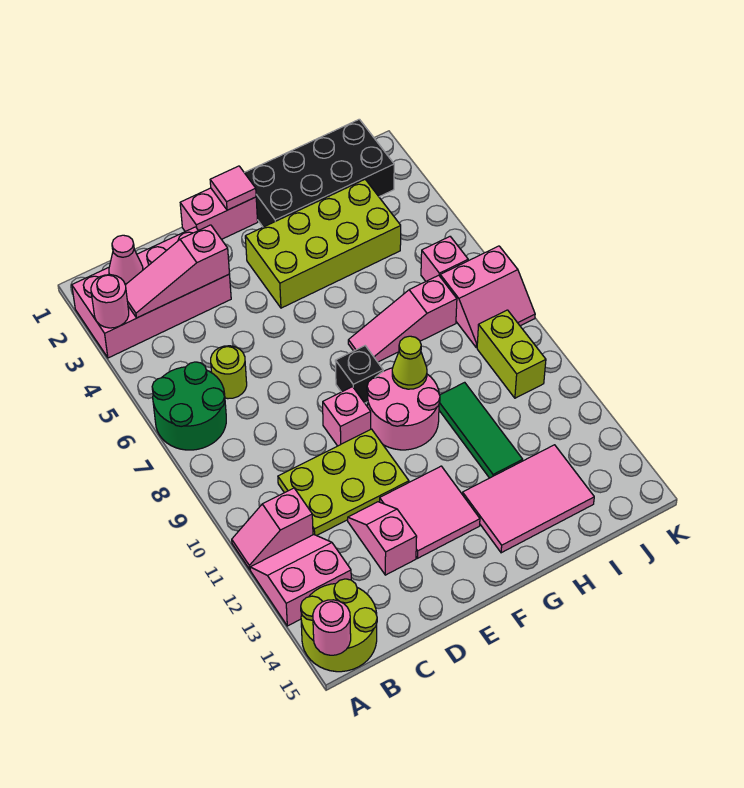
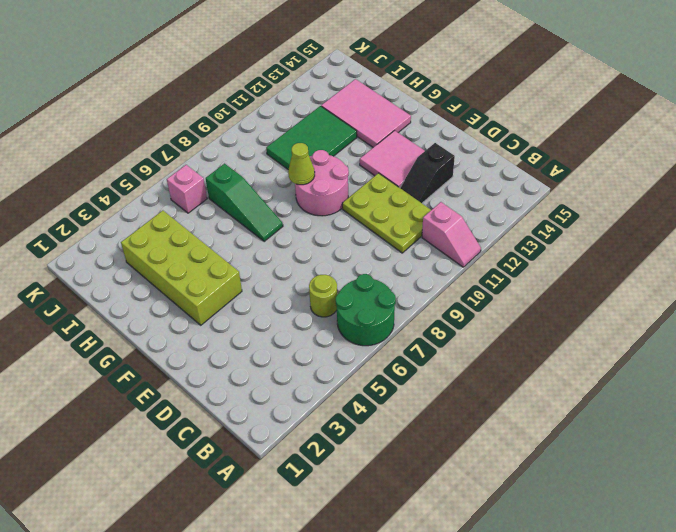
black slope D12:D13 level 1 top 13 -> pink slope D12:D13 level 1 top 13
green slope G7:I7 level 1 top I -> pink slope G7:I7 level 1 top I
green tile H10:I12 level 1 -> green tile H10:H12 level 1
none -> pink brick A2:D3 level 1
none -> pink slope A12:B13 level 1 top 13
none -> lime round brick A14:B15 level 1

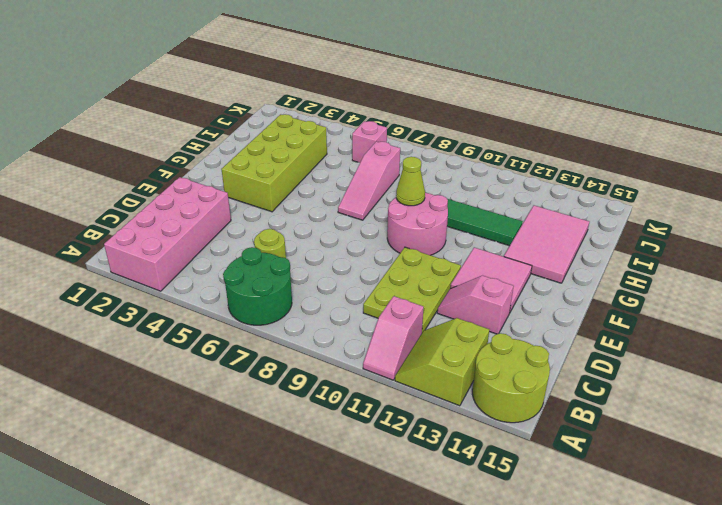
lime slope A12:B13 level 1 top 13 -> pink slope A12:B13 level 1 top 13
none -> pink brick E1:F1 level 1
none -> pink brick E9 level 1
none -> black brick F8 level 1

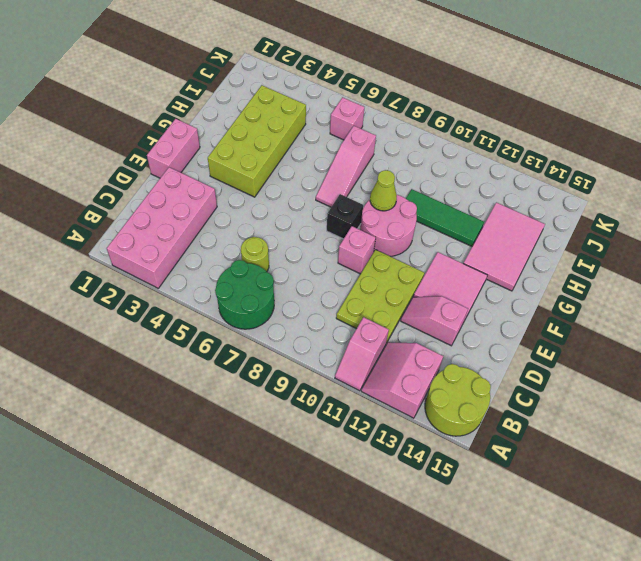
none -> black brick G1:J2 level 1
none -> pink slope J7:K8 level 1 top 7
none -> lime brick J9:J10 level 1

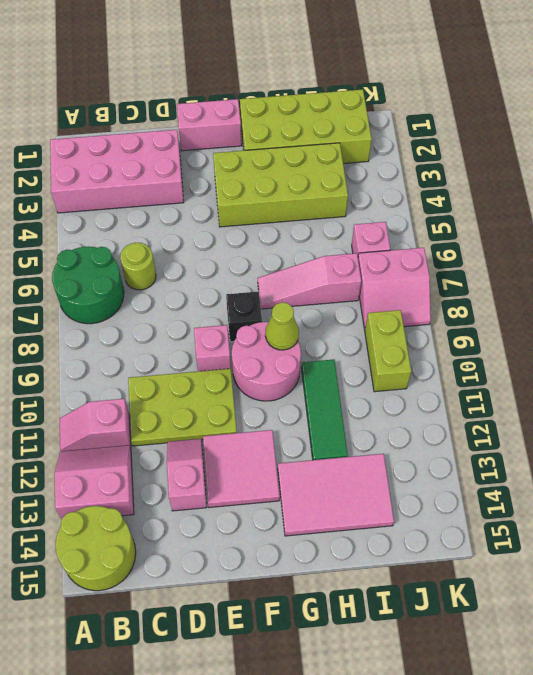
lime brick G1:J2 level 1 -> black brick G1:J2 level 1
none -> pink round brick A3 level 2
none -> pink round brick A15 level 2
none -> pink cone B2 level 2

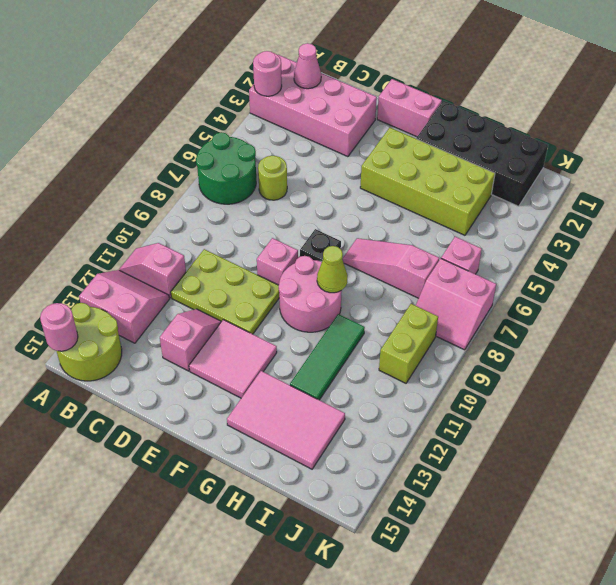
none -> pink slope B3:D3 level 2 top D
none -> pink tile F1 level 2

